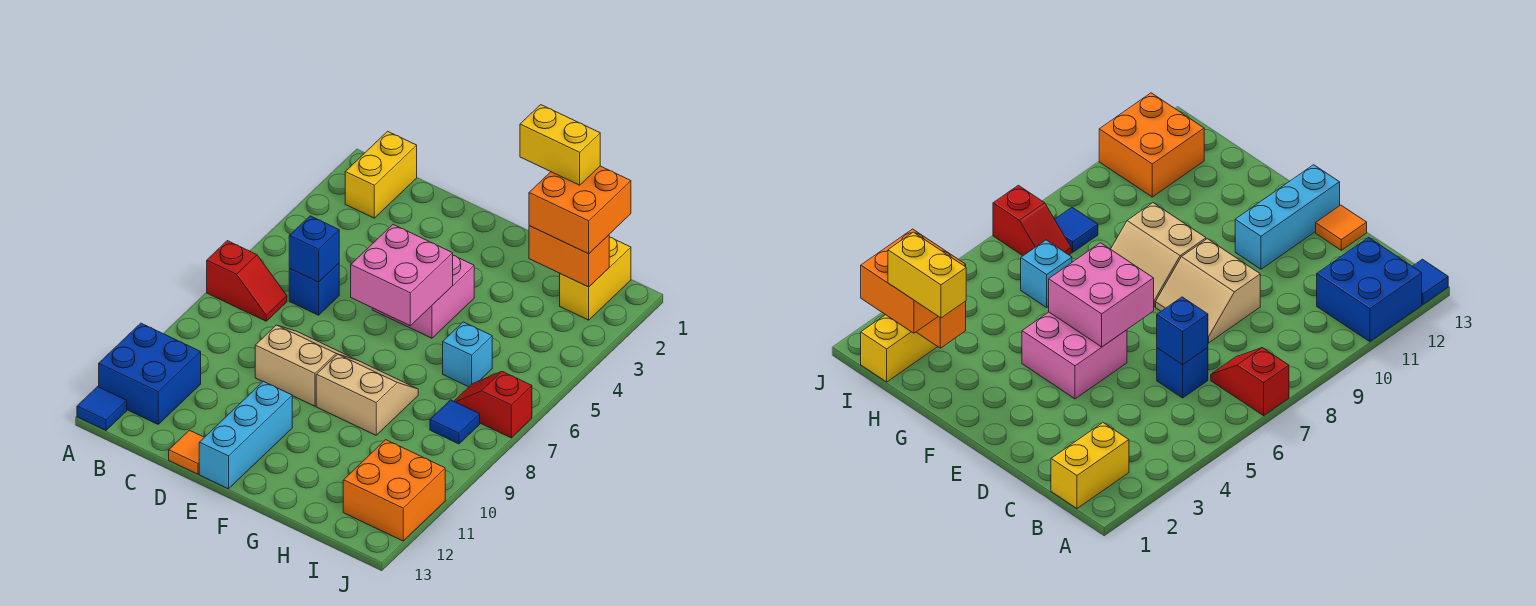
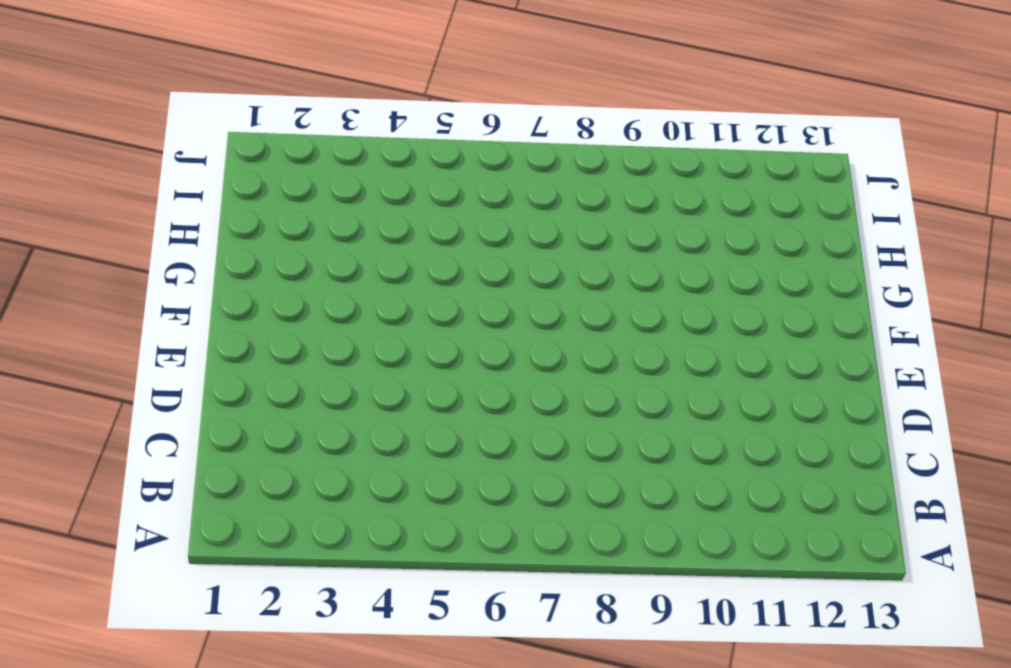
none -> red slope A7:B7 level 1 top A
none -> blue brick A11:B12 level 1
none -> blue tile A13 level 1

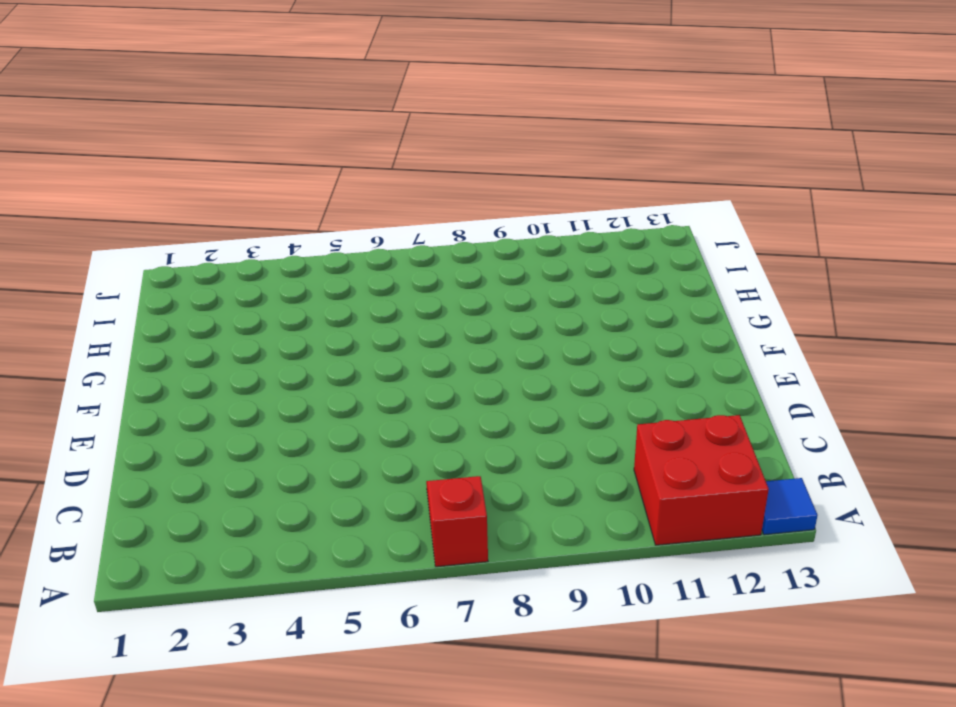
red brick A11:B12 level 1 -> blue brick A11:B12 level 1
none -> yellow brick B1:B2 level 1
none -> blue brick C6 level 1
none -> tan slope D8:E9 level 1 top 9

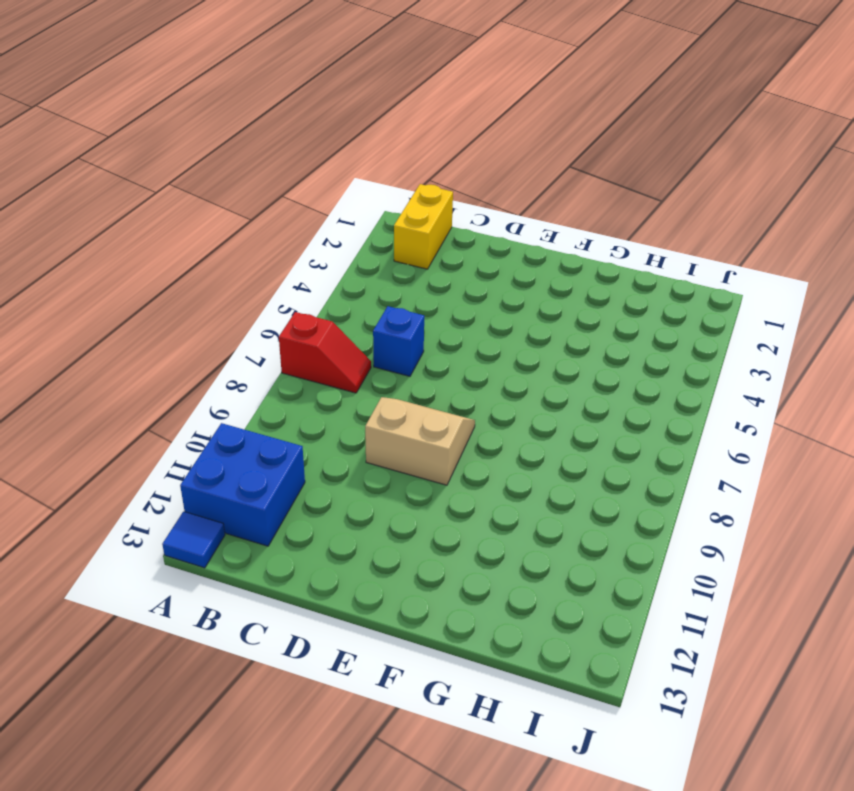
none -> orange tile D13 level 1
none -> pink brick E4:F5 level 1
none -> cyan brick E11:E13 level 1

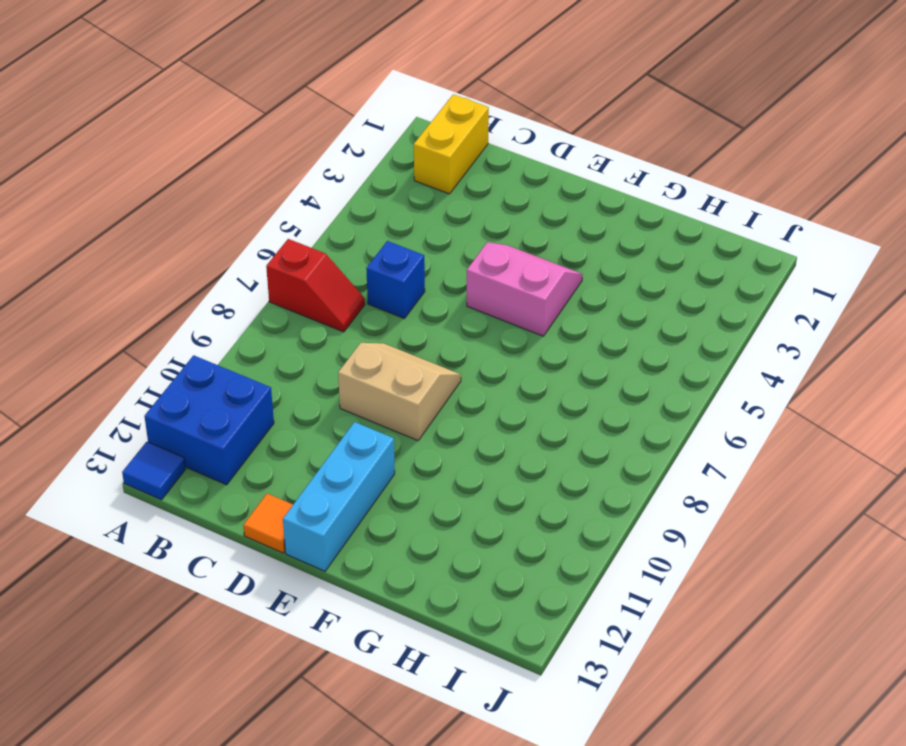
pink slope E4:F5 level 1 top 5 -> pink brick E4:F5 level 1
none -> tan slope F8:G9 level 1 top 9
none -> cyan brick H6 level 1
none -> yellow brick I1:I2 level 1

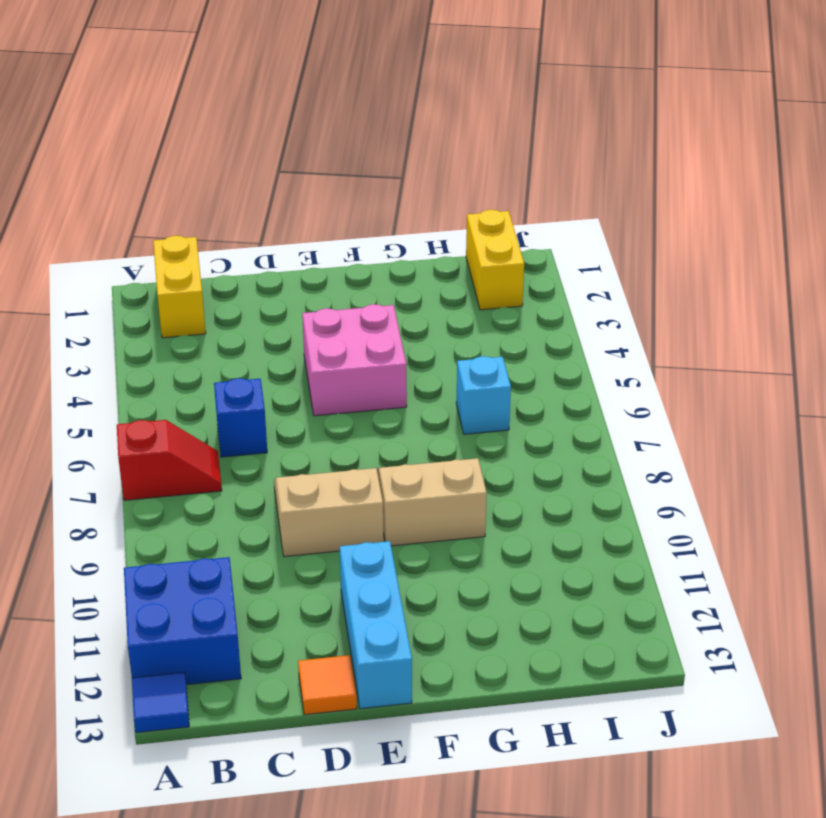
none -> red slope I7:J7 level 1 top J
none -> blue tile I8 level 1
none -> orange brick I11:J12 level 1

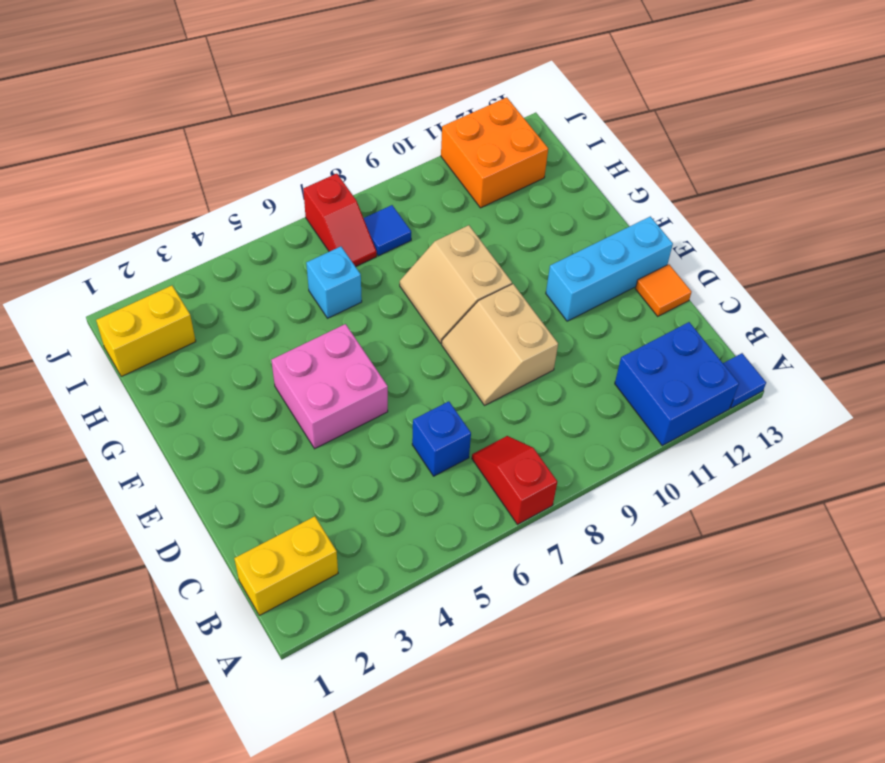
none -> blue brick C6 level 2
none -> pink brick E5:F6 level 2
none -> orange brick H2:I2 level 2

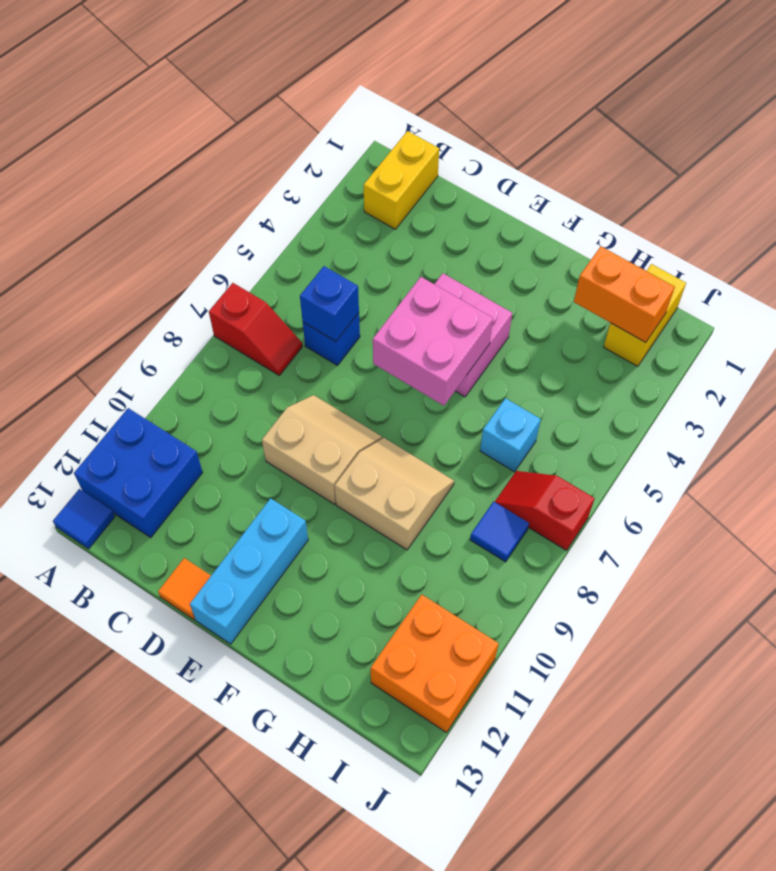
none -> orange brick H1:I2 level 3
none -> yellow brick G1:H1 level 4

